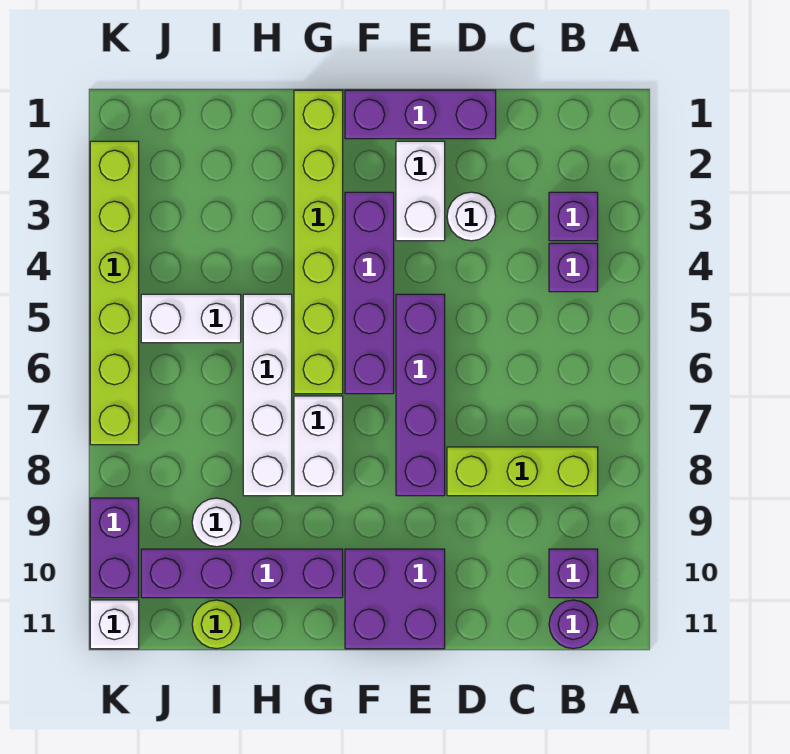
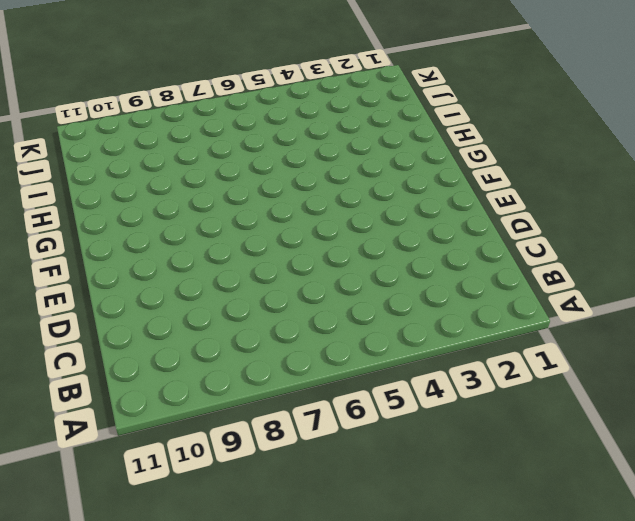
none -> purple brick B3 level 1
none -> purple brick B4 level 1
none -> lime brick B8:D8 level 1

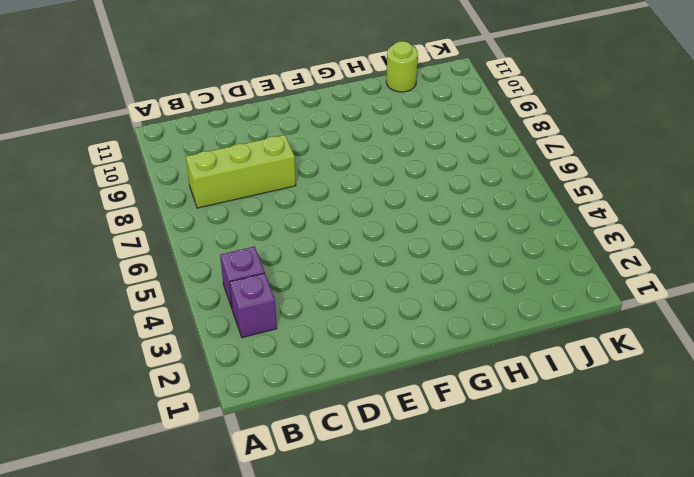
none -> purple brick B10 level 1
none -> purple round brick B11 level 1
none -> purple brick D1:F1 level 1

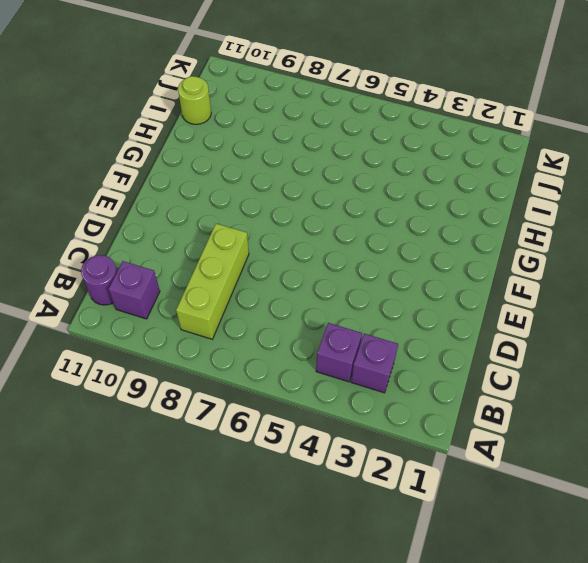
none -> purple brick D1:F1 level 1
none -> white round brick D3 level 1
none -> white brick E2:E3 level 1

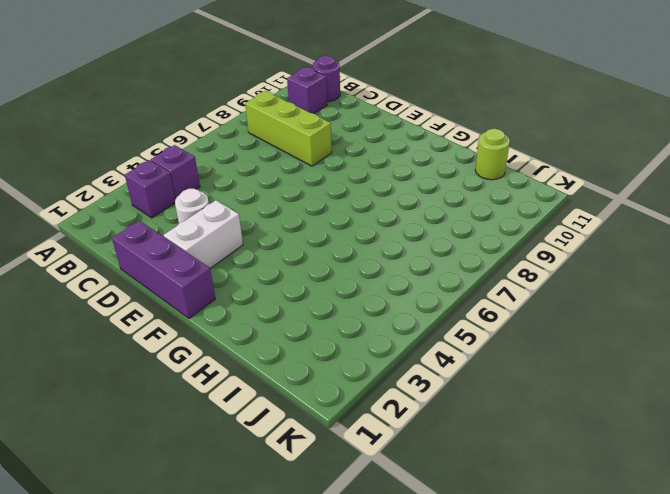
none -> purple brick E5:E8 level 1
none -> purple brick E10:F11 level 1
none -> purple brick F3:F6 level 1

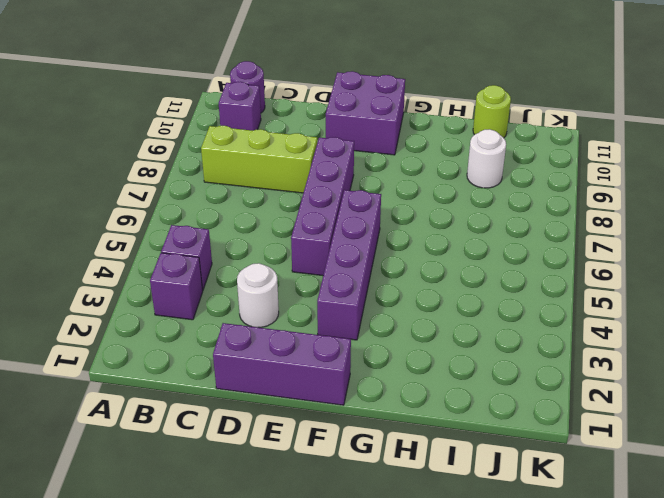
none -> white brick E2:E3 level 1
none -> lime brick G1:G6 level 1
none -> white brick G7:G8 level 1

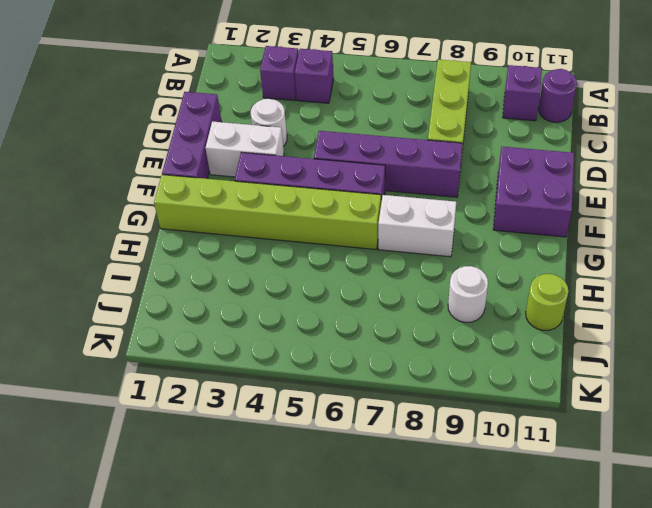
none -> purple brick G10:J10 level 1
none -> white brick H5:H8 level 1
none -> white brick I5:J5 level 1

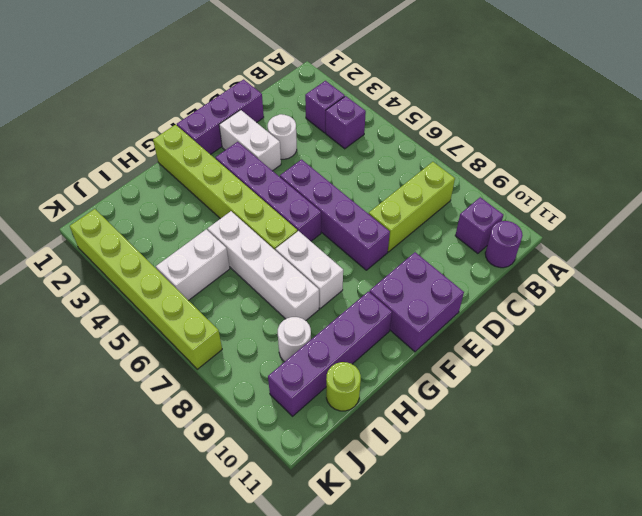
none -> purple brick K9:K10 level 1
none -> white brick K11 level 1

